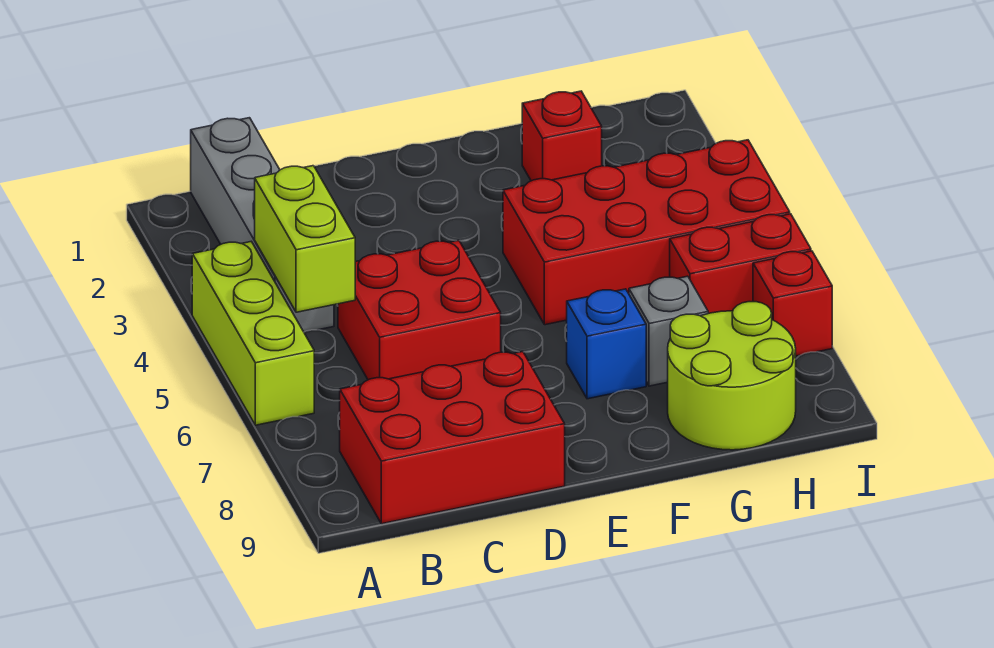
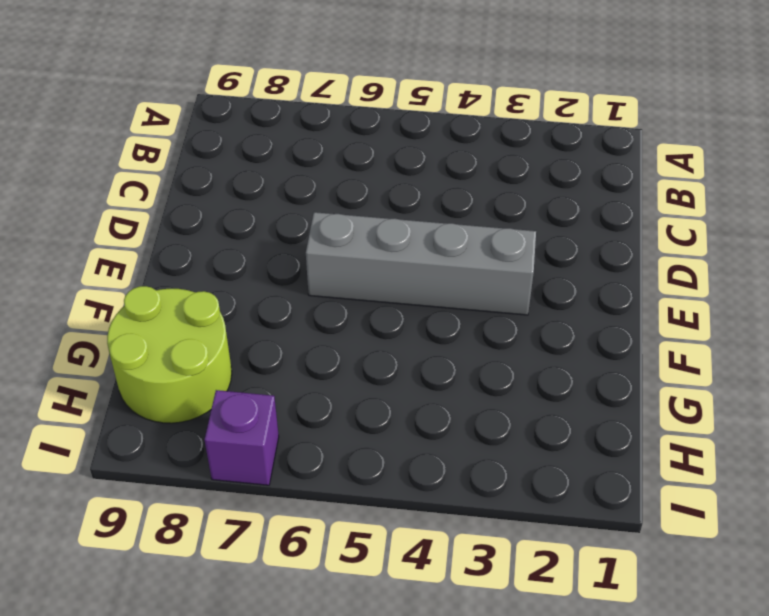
grey brick E3:E6 level 1 -> grey brick B1:B4 level 1
purple brick I7 level 1 -> red brick I7 level 1
none -> lime brick A4:A6 level 1
none -> red brick B8:D9 level 1
none -> red brick C5:D6 level 1

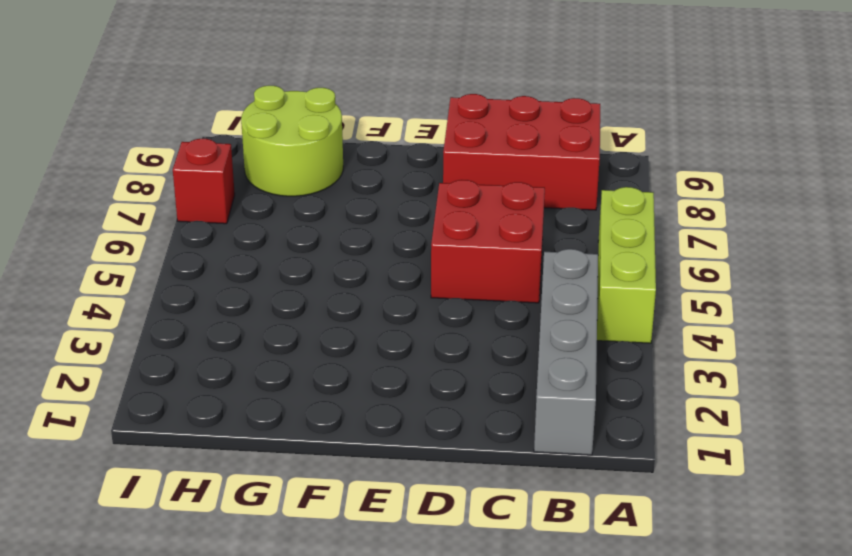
none -> red brick F4:I5 level 1
none -> blue brick F7 level 1
none -> red brick G2 level 1

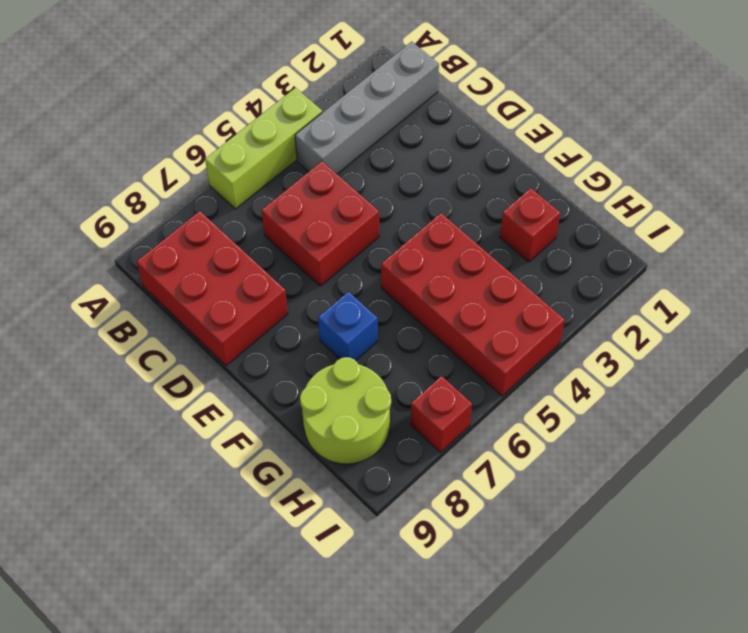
none -> grey brick G7 level 1
none -> red brick H6:I6 level 1
none -> lime brick B4:B5 level 2

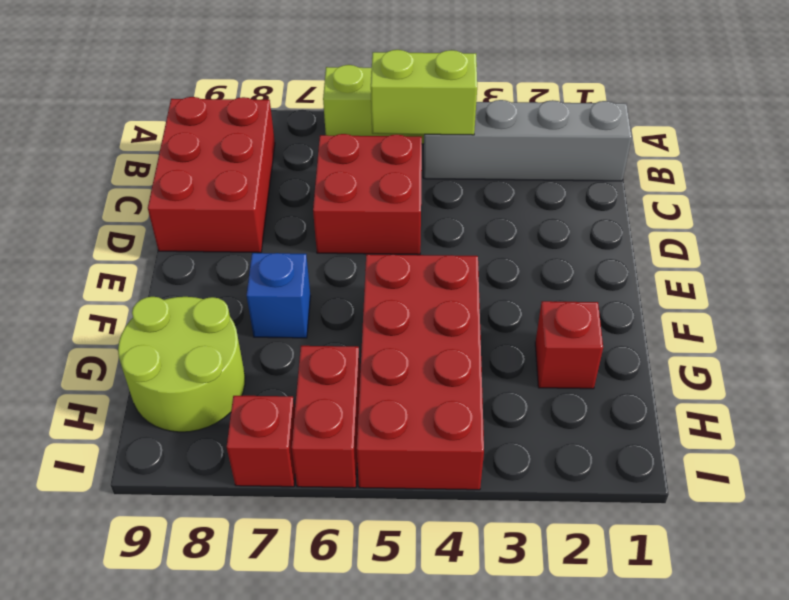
none -> grey brick G7 level 1

